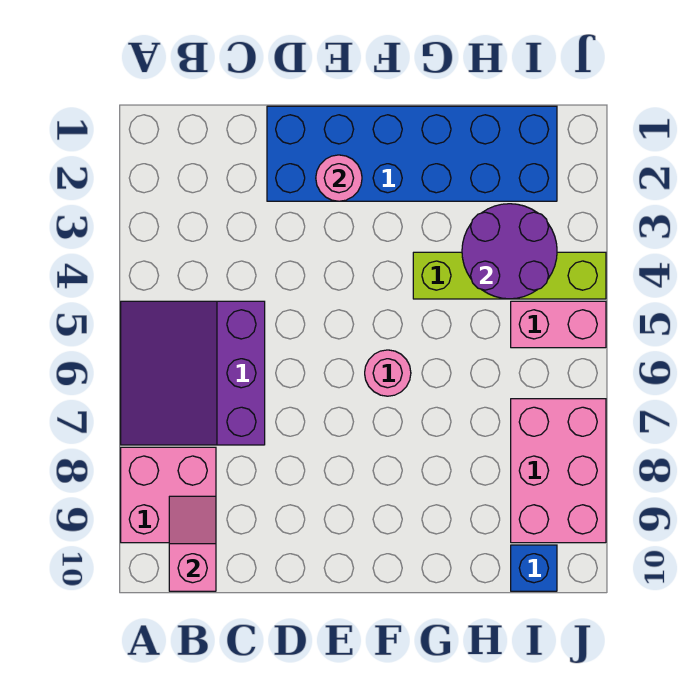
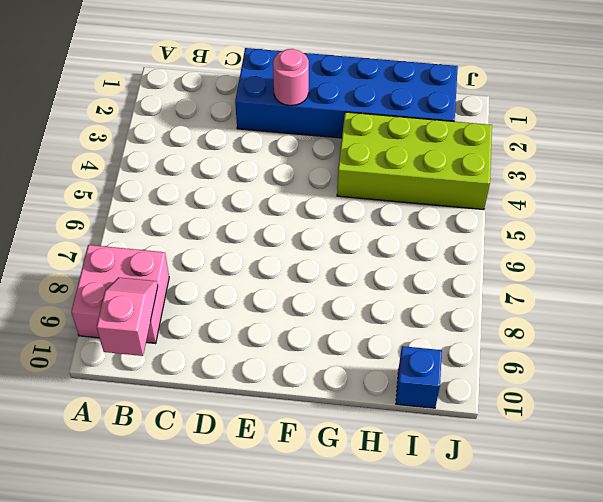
lime brick G3:J4 level 1 -> lime brick G4:J4 level 1
none -> purple slope A5:C7 level 1 top C
none -> pink round brick F6 level 1

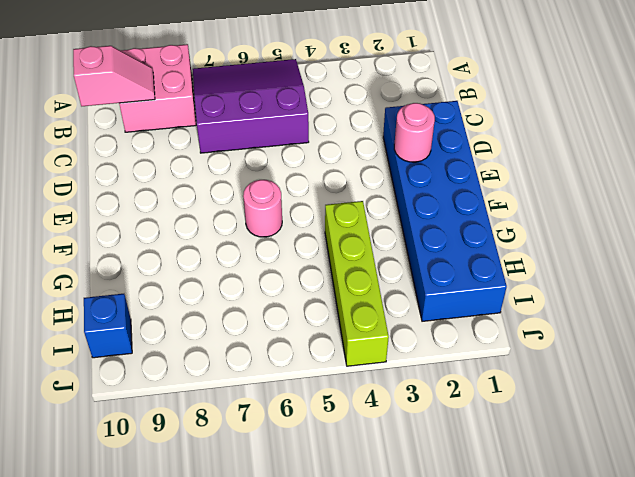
none -> pink brick I5:J5 level 1
none -> pink brick I7:J9 level 1

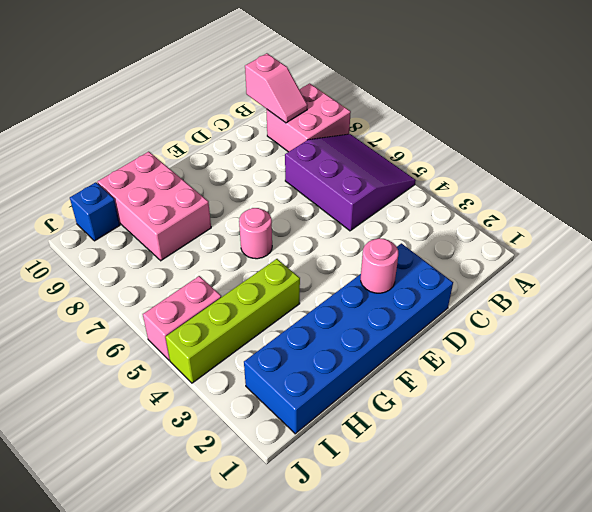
pink brick G8:H10 level 1 -> pink brick I7:J9 level 1
none -> purple round brick H3:I4 level 2

